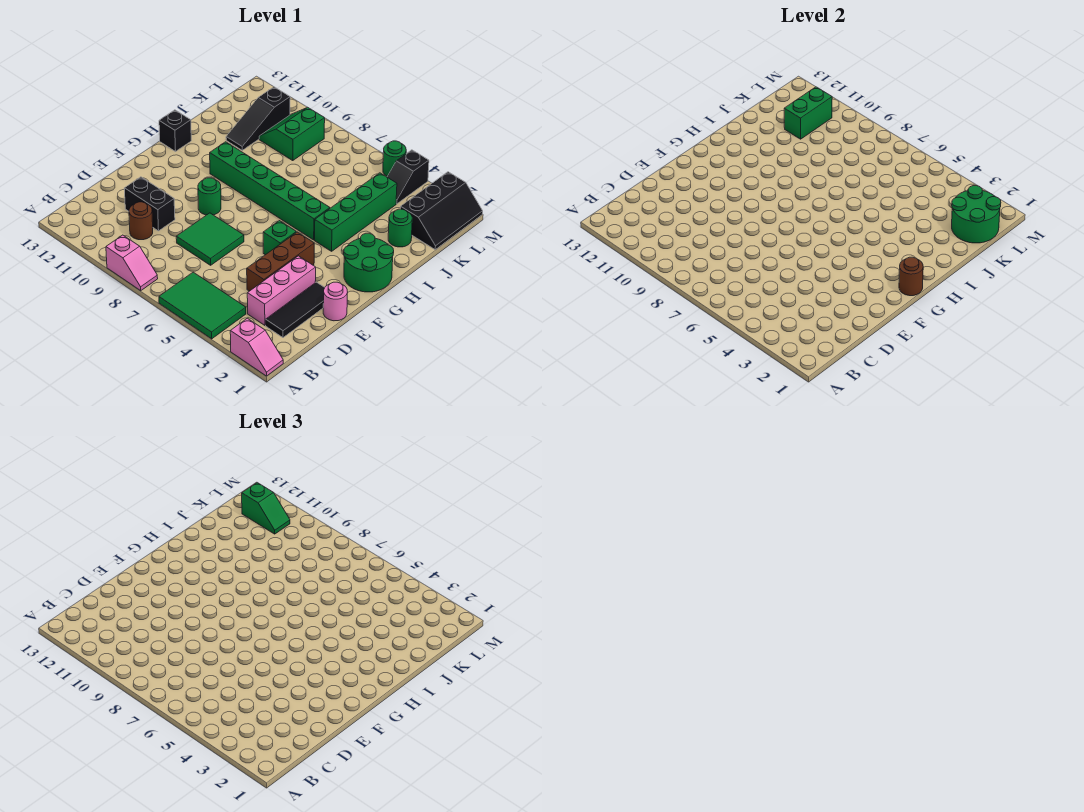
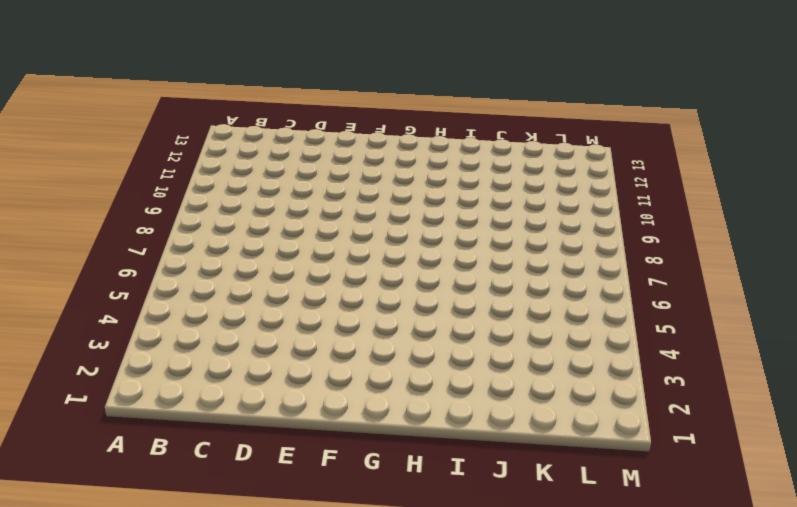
none -> pink slope A1:A2 level 1 top 2
none -> green tile A4:B6 level 1
none -> pink slope A8:A9 level 1 top 9

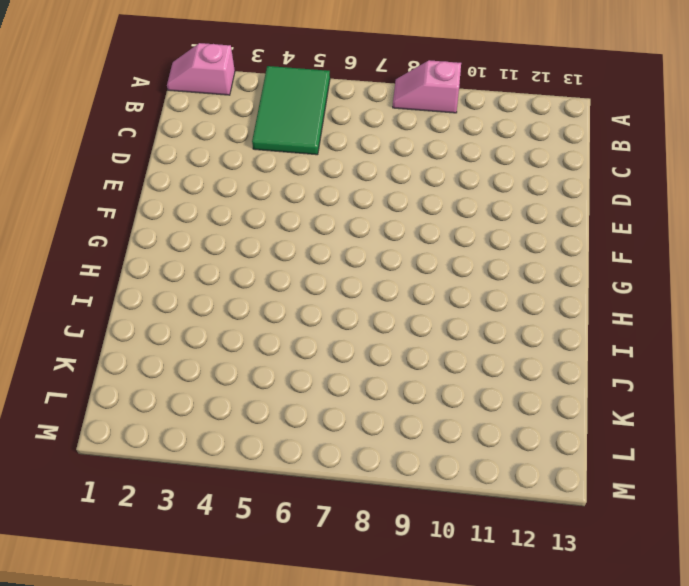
green tile A4:C5 level 1 -> green tile A4:B6 level 1
none -> black tile C2:E2 level 1
none -> pink brick C3:E3 level 1
none -> brown round brick C10 level 1

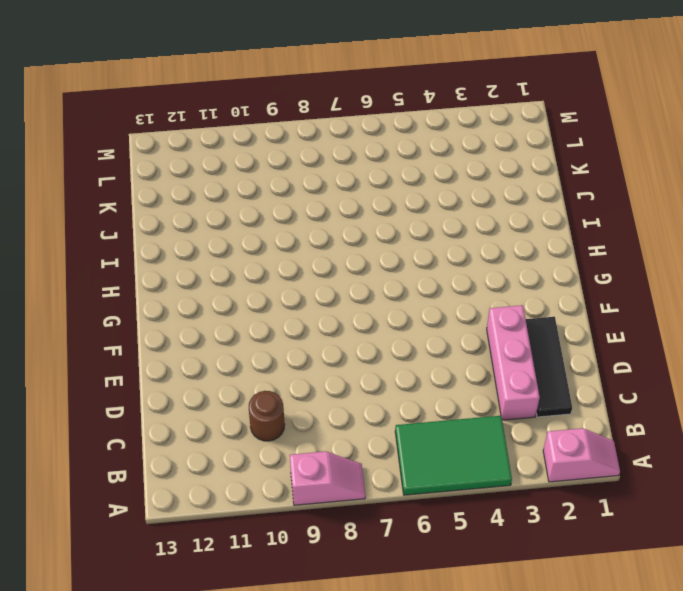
none -> brown brick D4:F4 level 1
none -> green tile D7:E8 level 1
none -> black brick D10:D11 level 1

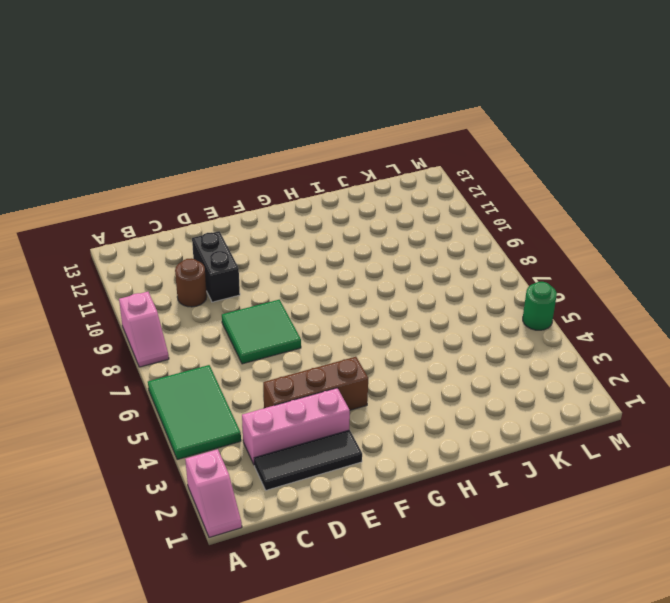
none -> pink round brick E1 level 1
none -> green brick F5 level 1
none -> green round brick F9 level 1

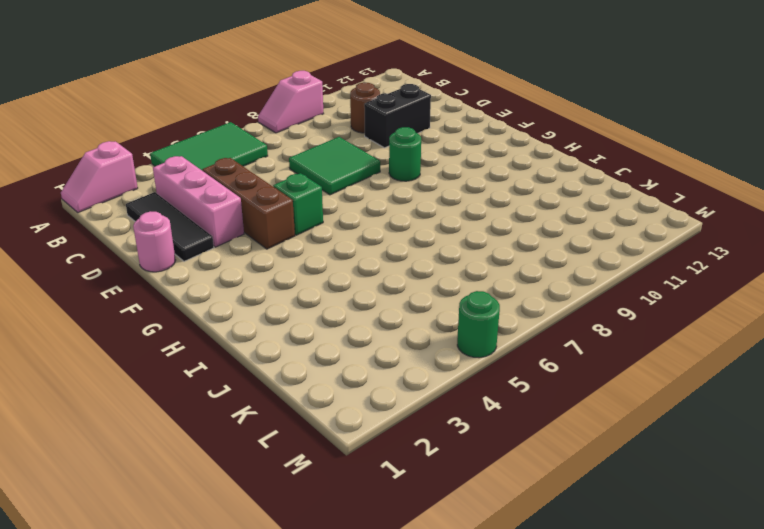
none -> green round brick G1:H2 level 1
none -> green brick H4:K4 level 1
none -> green brick H5:H10 level 1

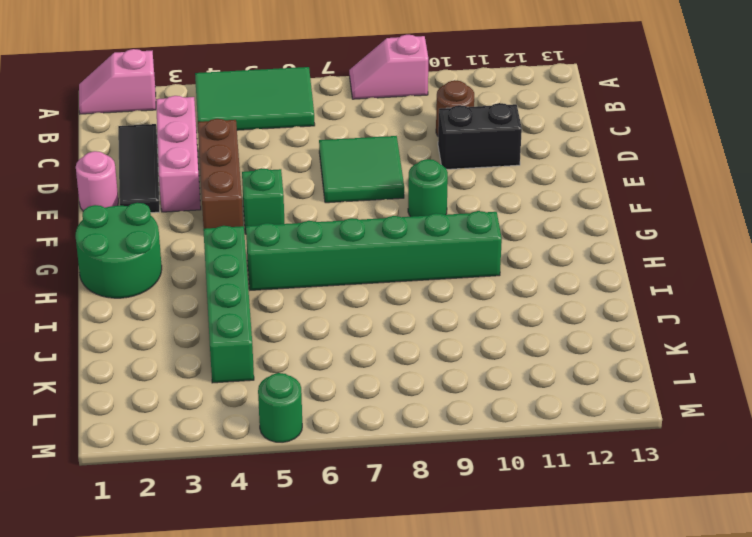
none -> black brick H13 level 1
none -> green round brick J2 level 1
none -> black slope J11:L11 level 1 top L

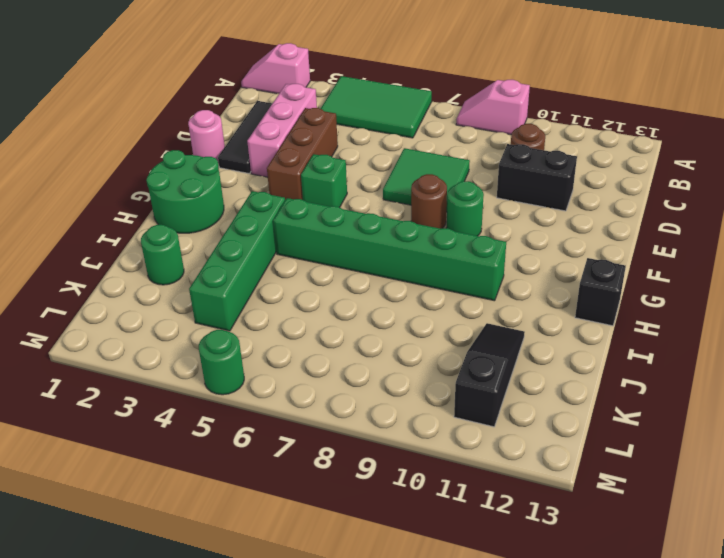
brown round brick F8 level 1 -> brown round brick G1 level 2
none -> black slope K1:M2 level 1 top 2
none -> green slope K9:L10 level 1 top 9
none -> black slope L4:M4 level 1 top M

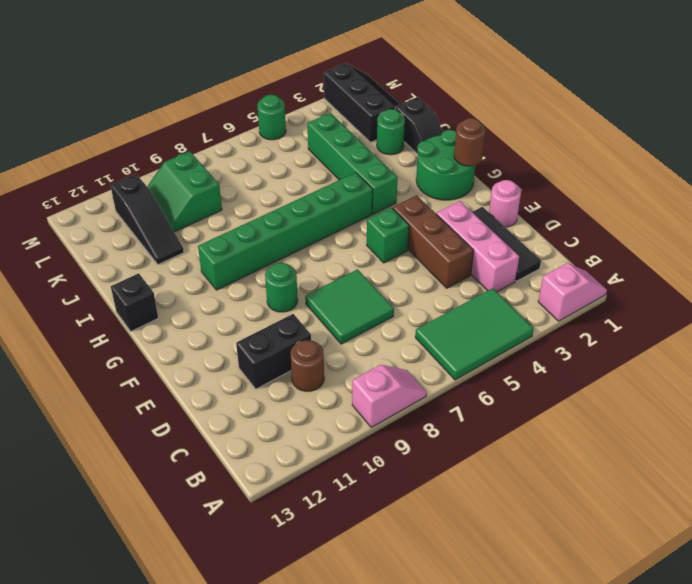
black slope I1:J1 level 1 top J -> black slope L4:M4 level 1 top M
none -> green round brick K1:L2 level 2
none -> green brick K11:L11 level 2
none -> green slope L11:L12 level 3 top 12

